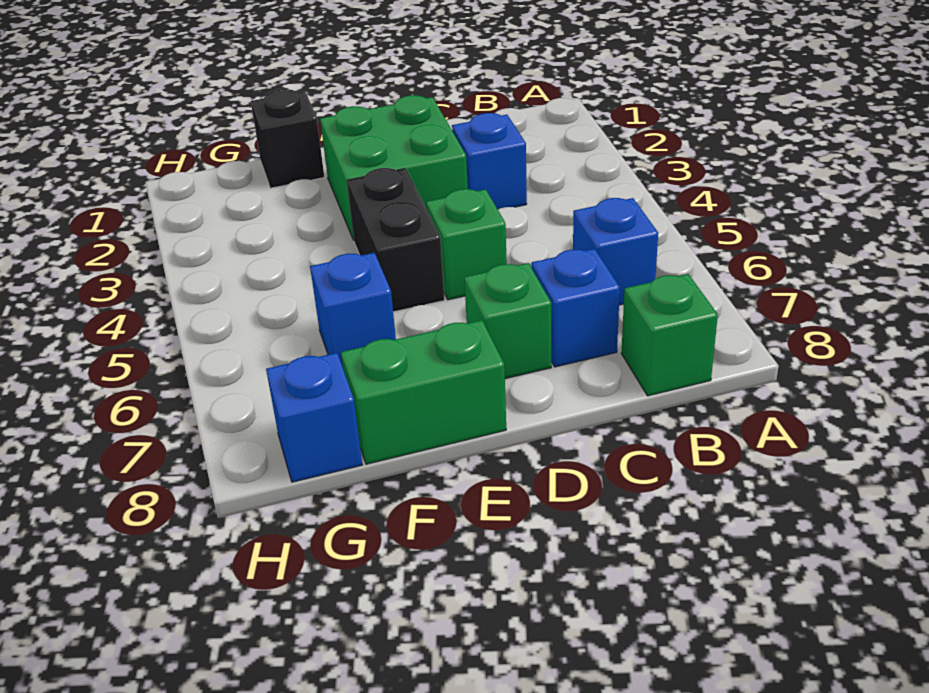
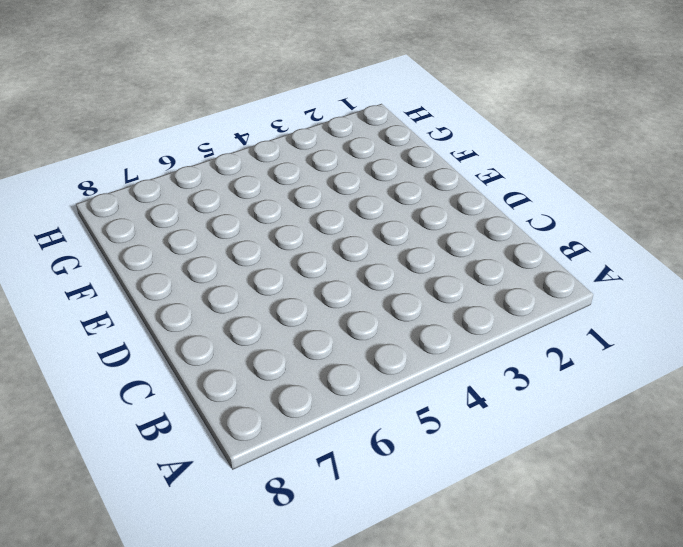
none -> blue brick B6 level 1
none -> green brick B8 level 1
none -> blue brick C3 level 1

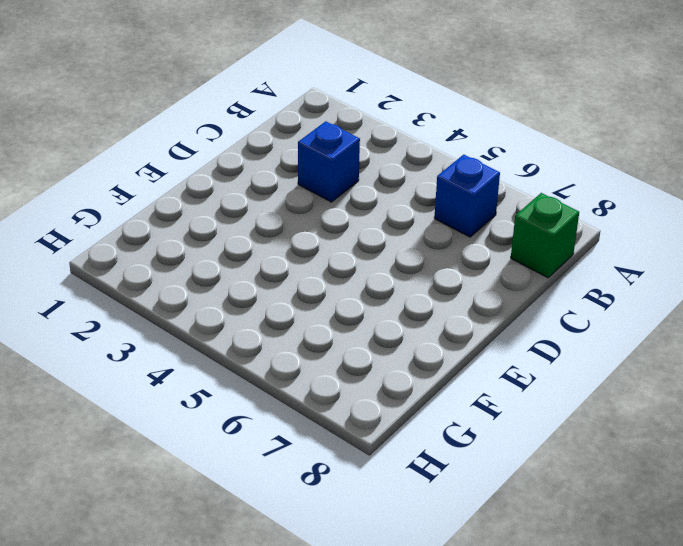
none -> blue brick C7 level 1
none -> green brick D2:E3 level 1
none -> green brick D5 level 1

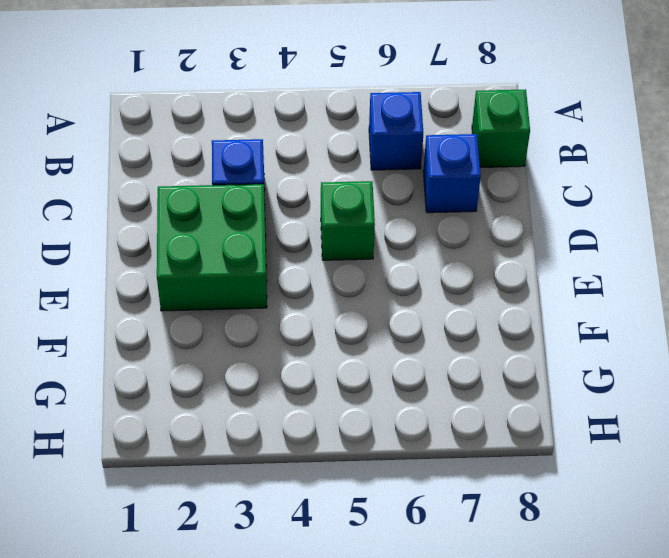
none -> green brick D7 level 1
none -> black brick E4:E5 level 1
none -> green brick E8:F8 level 1

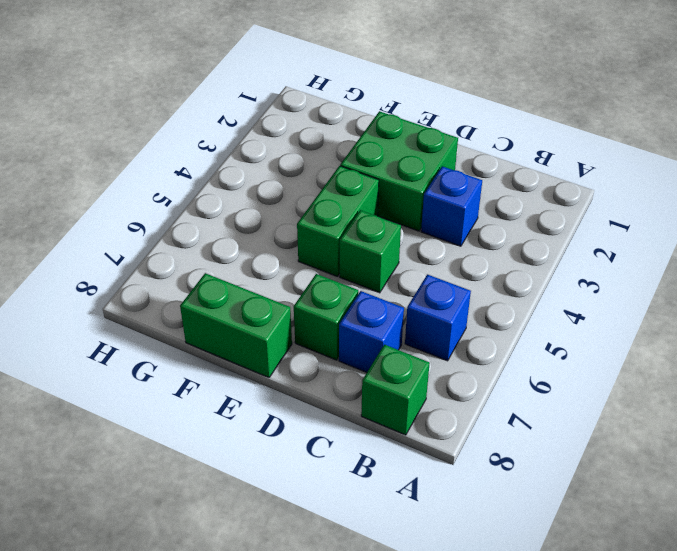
green brick E4:E5 level 1 -> black brick E4:E5 level 1
none -> black brick F1 level 1
none -> blue brick F6 level 1
none -> blue brick G8 level 1

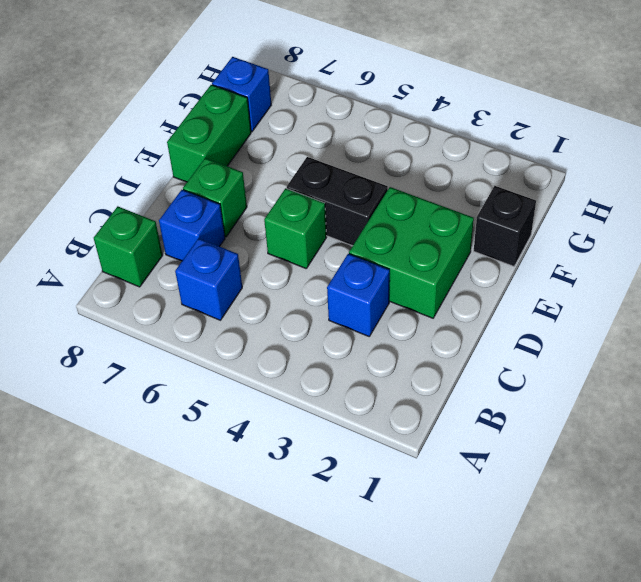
none -> blue brick F6 level 1

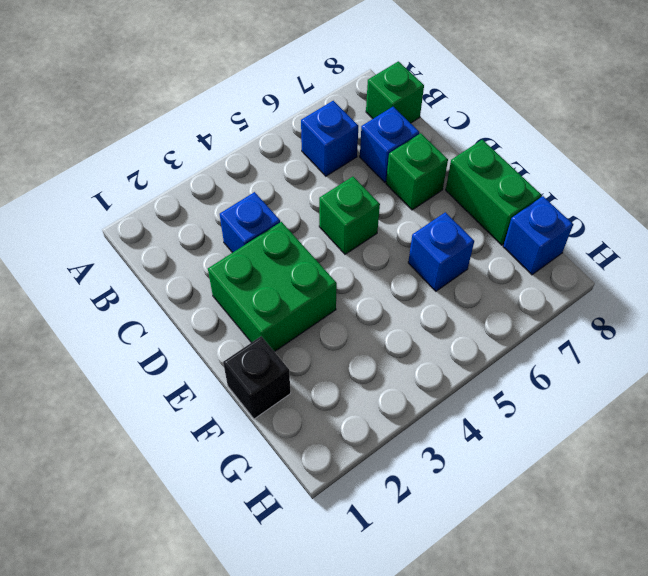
none -> black brick E4:E5 level 1

